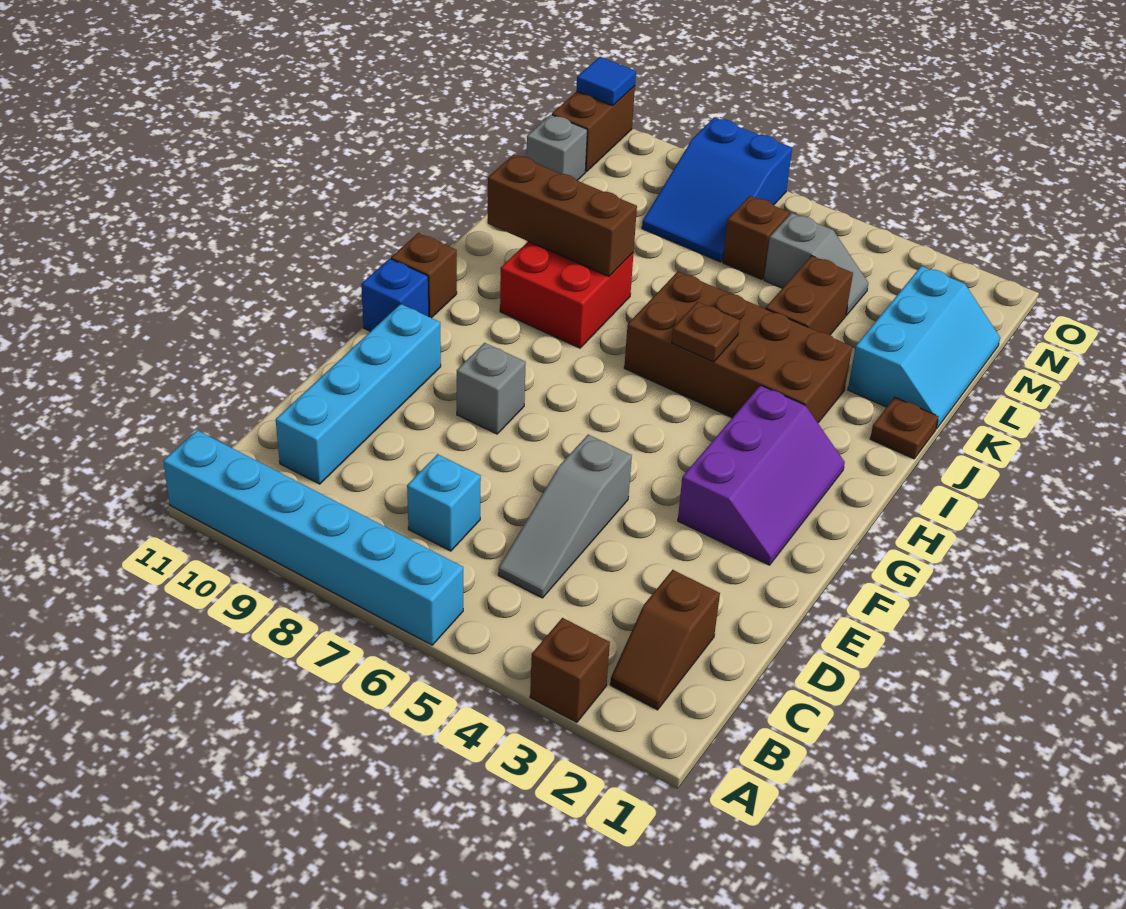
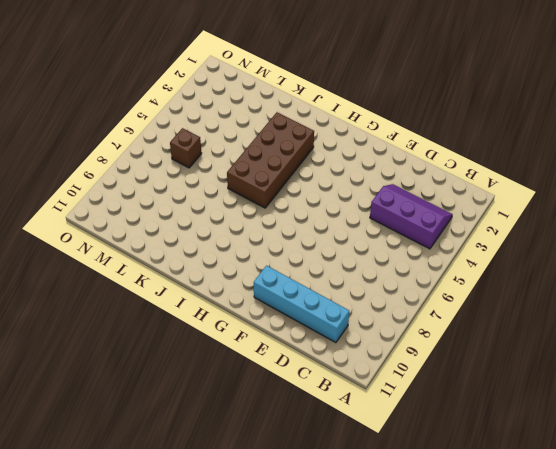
purple slope B3:D4 level 1 top 4 -> purple slope F2:H3 level 1 top 3
none -> brown brick A3 level 1
none -> cyan brick A6:A11 level 1
none -> brown slope B2:C2 level 1 top C

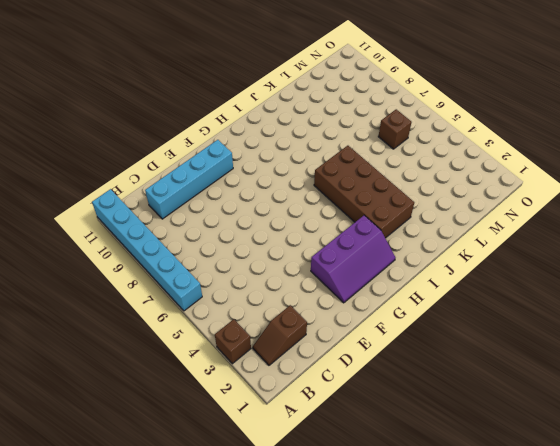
none -> grey slope C5:E5 level 1 top E
none -> cyan brick C7 level 1
none -> grey brick F8 level 1

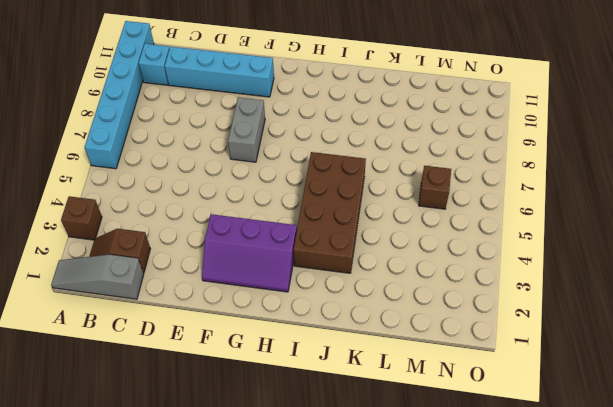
grey slope A1:C1 level 1 top C -> grey slope C5:E5 level 1 top E
cyan brick B10 level 1 -> cyan brick C7 level 1
grey brick F7:F8 level 1 -> grey brick F8 level 1
none -> blue brick G11 level 1
none -> brown brick H11 level 1
none -> red brick I8:J9 level 1

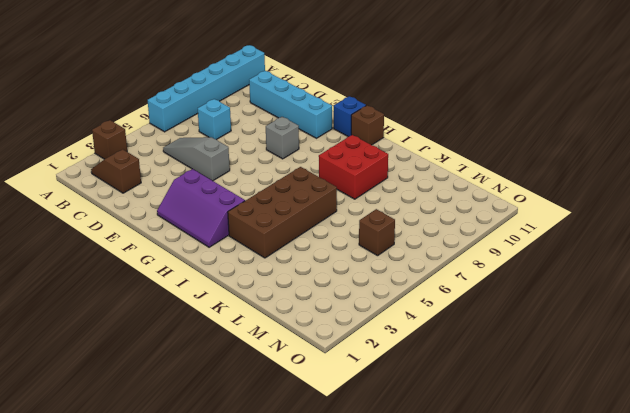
none -> brown plate J1 level 1
none -> cyan slope K1:M2 level 1 top 2
none -> brown brick K4:L4 level 1

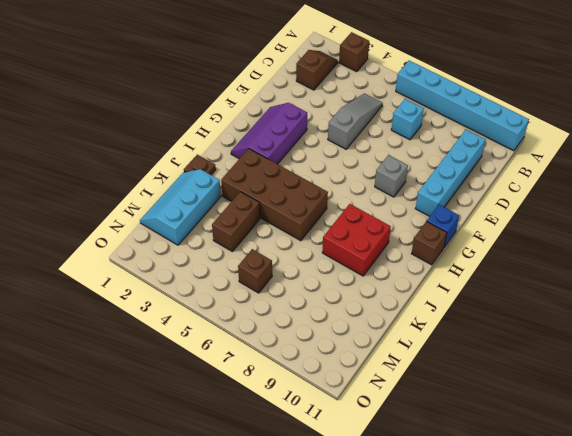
none -> grey slope M4:M5 level 1 top 5
none -> blue slope M7:O8 level 1 top O
none -> grey brick M11 level 1

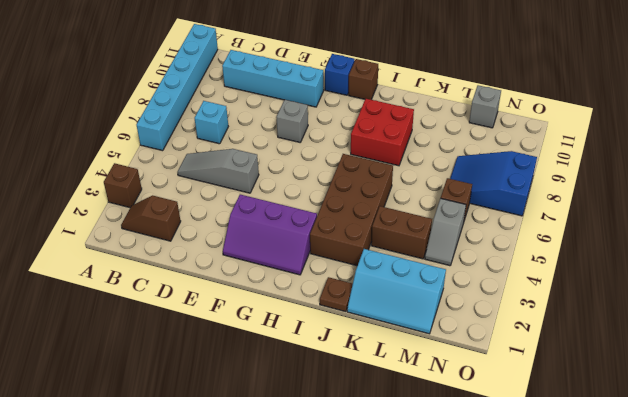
none -> brown brick N11:O11 level 1
none -> brown plate I5 level 2
none -> brown brick J8:J10 level 2

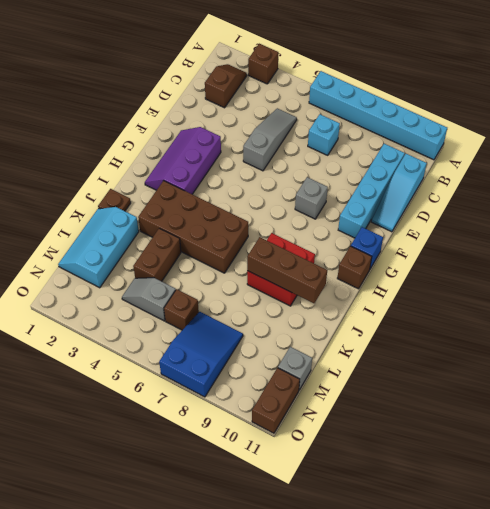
cyan slope C11:E11 level 1 top C -> none
none -> brown plate I5 level 2
none -> blue tile O11 level 2

